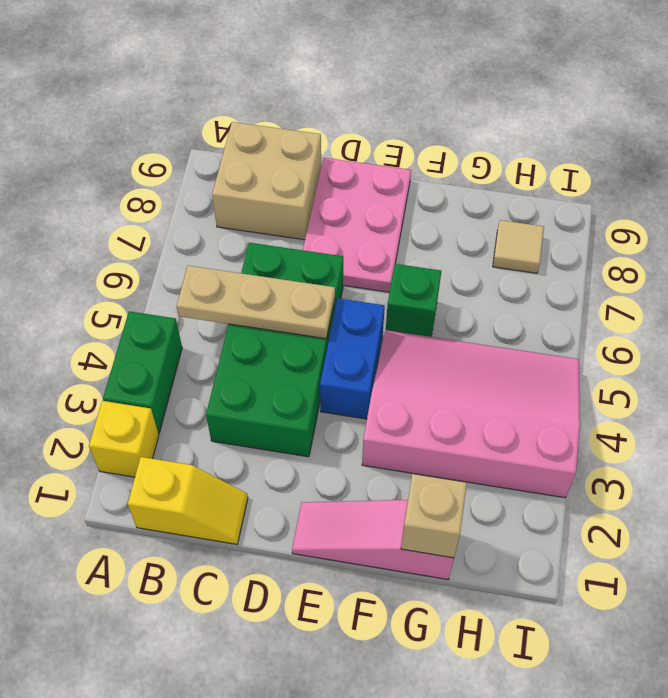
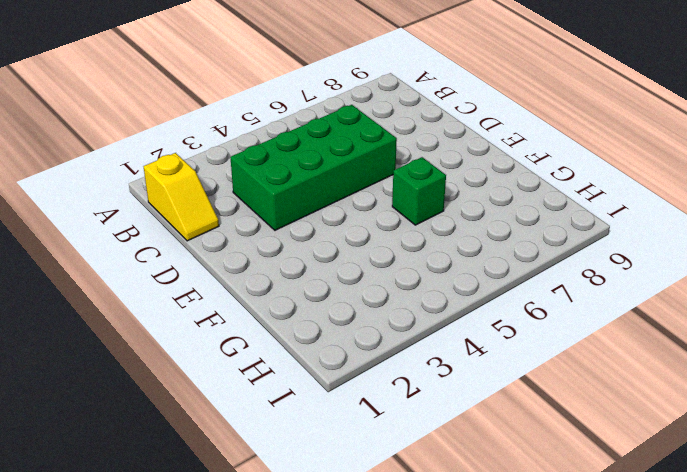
none -> yellow brick A2 level 1
none -> green brick A3:A4 level 1
none -> tan brick B8:C9 level 1

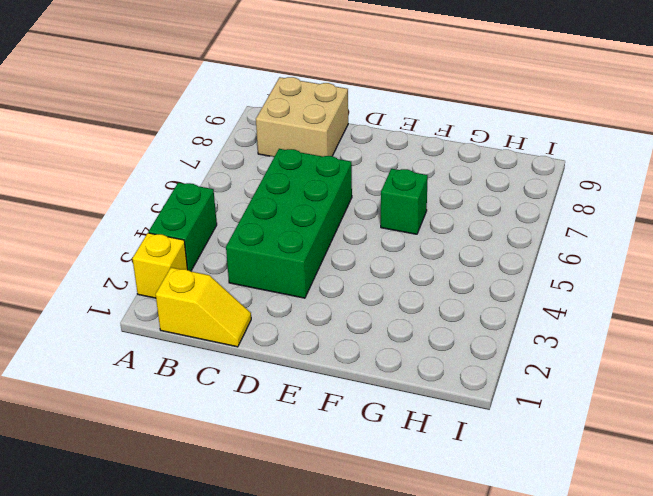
none -> pink plate D7:E9 level 1
none -> pink slope E1:G1 level 1 top G
none -> blue brick E4:E5 level 1

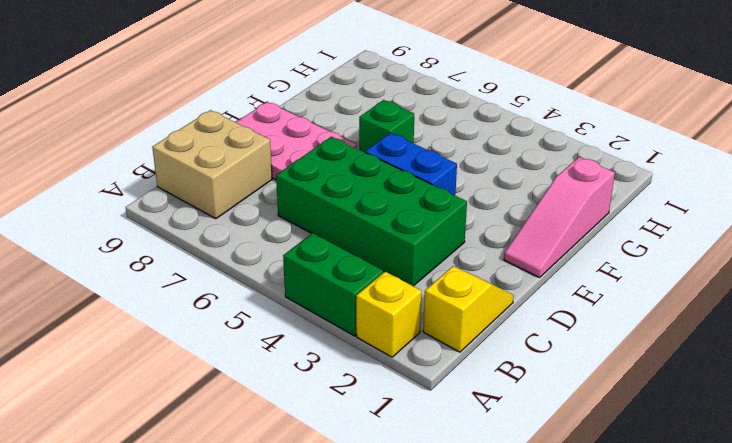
none -> pink slope F3:I5 level 1 top 3
none -> tan tile H8 level 1
none -> tan plate B5:D5 level 2

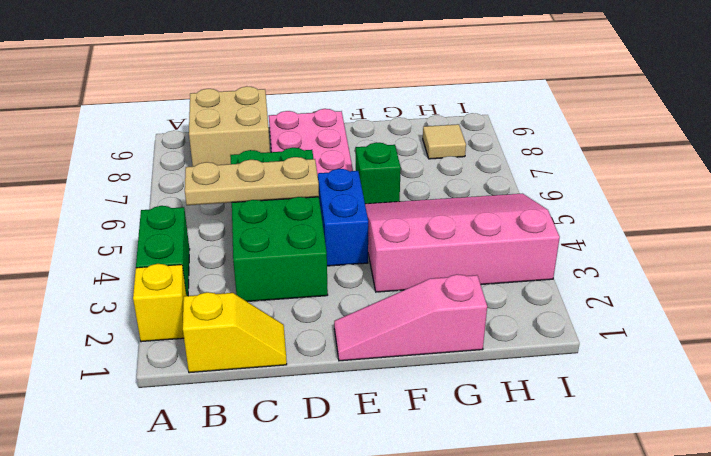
none -> tan brick G1 level 2

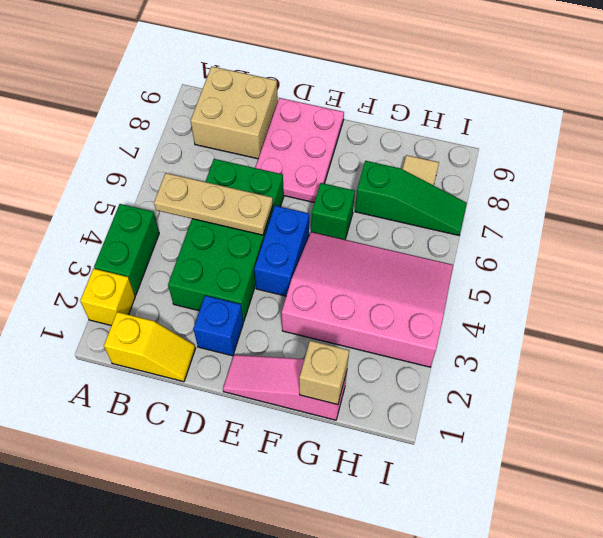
blue brick D2 level 1 -> none
green slope G7:I7 level 1 top G -> none

